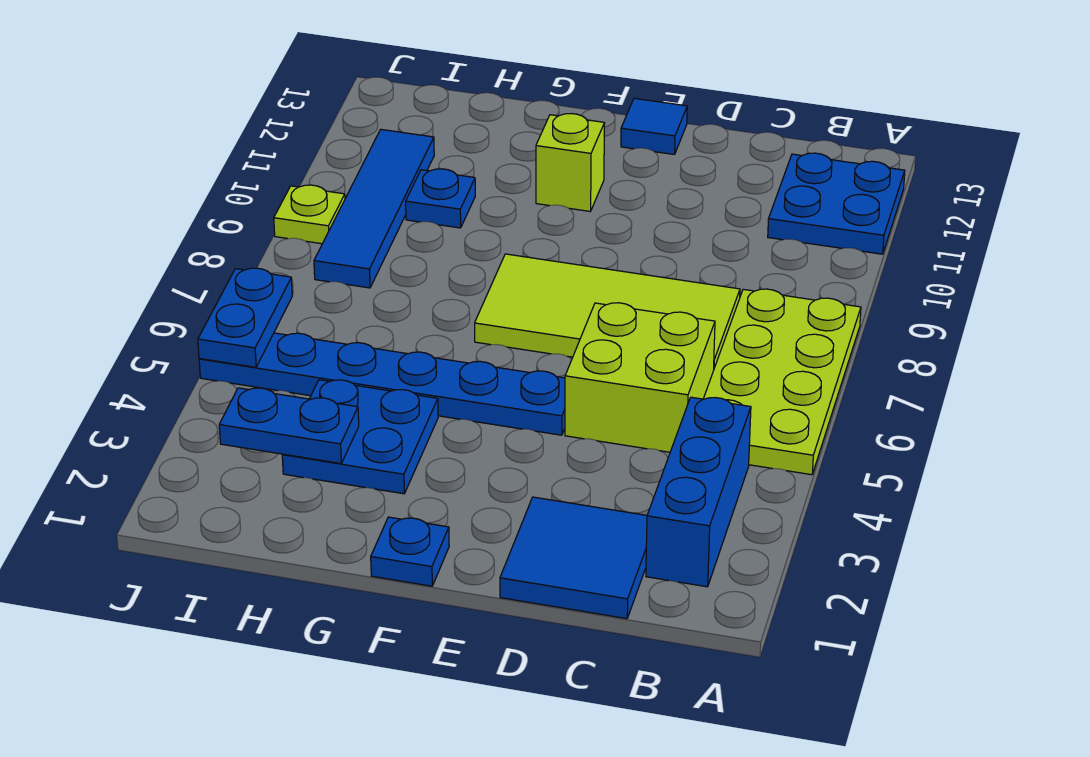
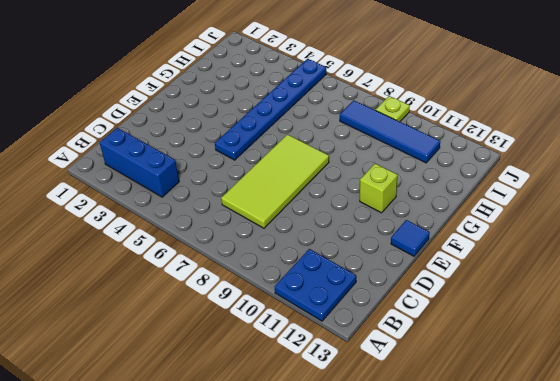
none -> lime plate A5:B8 level 1
none -> blue tile C1:D2 level 1
none -> lime brick C5:D6 level 1

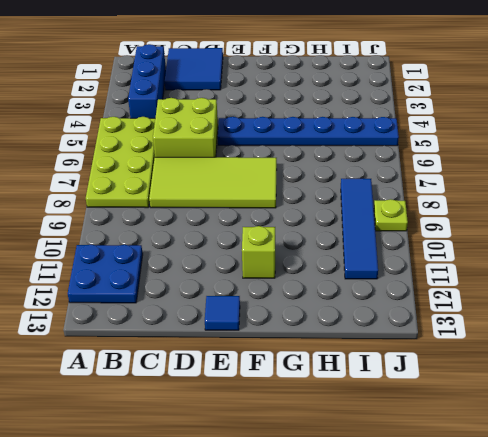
none -> blue plate F1 level 1
none -> blue plate G3:H4 level 1
none -> blue plate H10 level 1

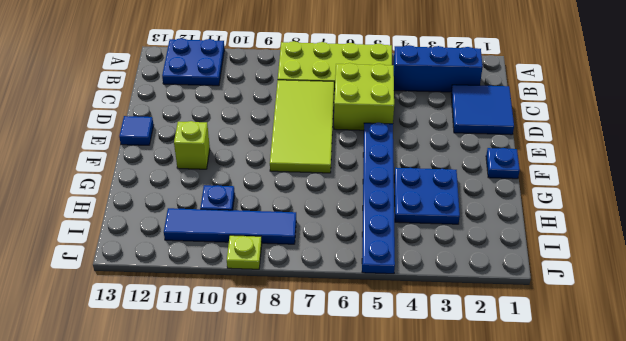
none -> blue plate H3:I3 level 2
none -> blue plate J5:J6 level 2

